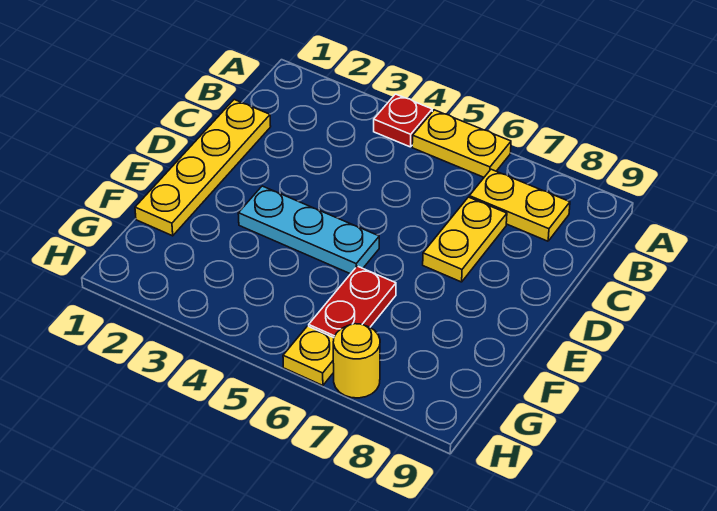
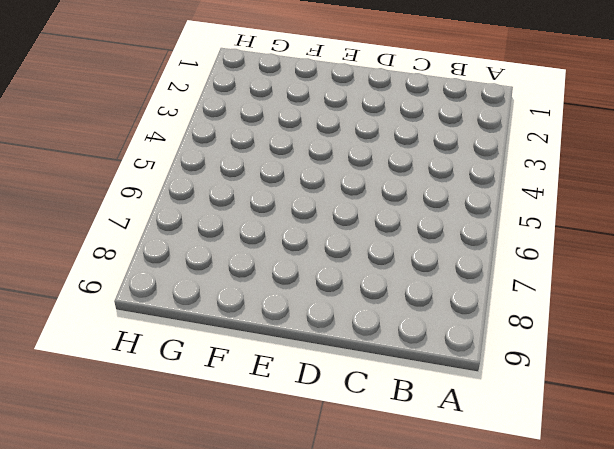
none -> red plate A4 level 1
none -> yellow plate A5:A6 level 1

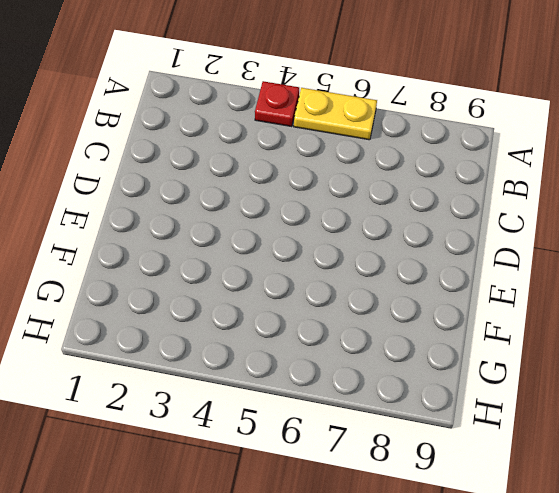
none -> yellow plate B7:B8 level 1
none -> yellow plate C1:F1 level 1

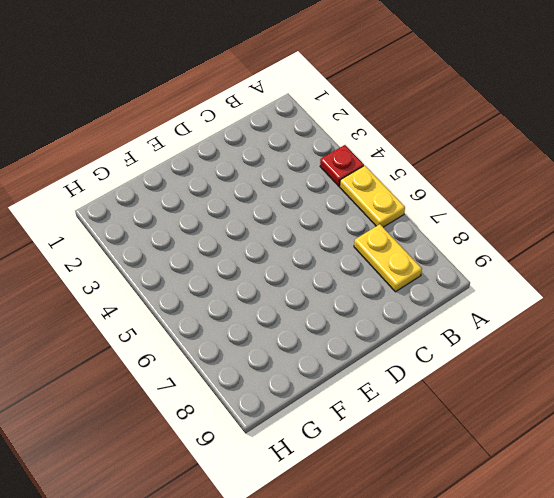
none -> yellow plate C1:F1 level 1
none -> yellow plate C7:D7 level 1

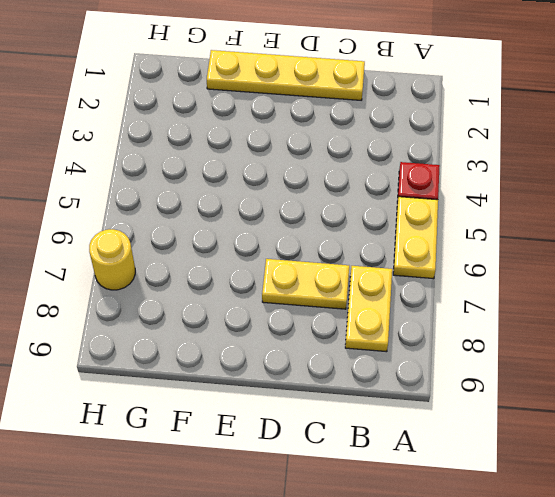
none -> cyan plate E3:E5 level 1
none -> red plate F6:G6 level 1

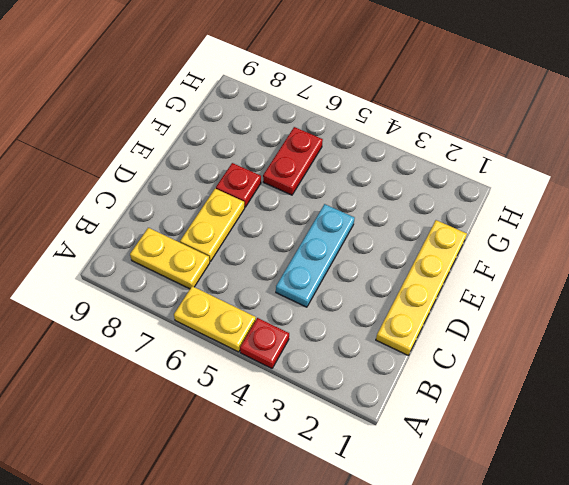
cyan plate C4:E4 level 1 -> cyan plate E3:E5 level 1
red plate E7 level 1 -> none
none -> yellow plate H6 level 1
none -> yellow round brick H7 level 1

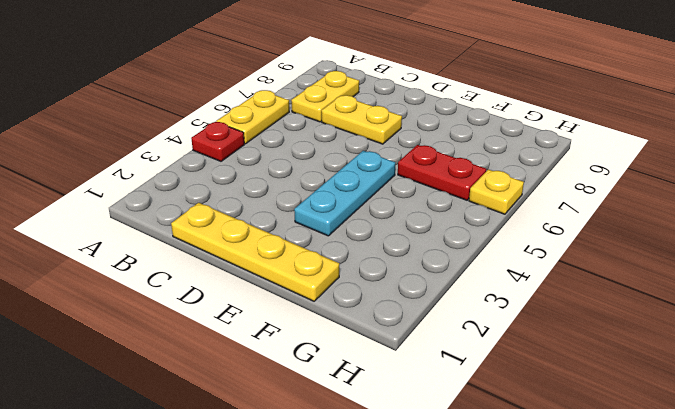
none -> yellow round brick H7 level 1

